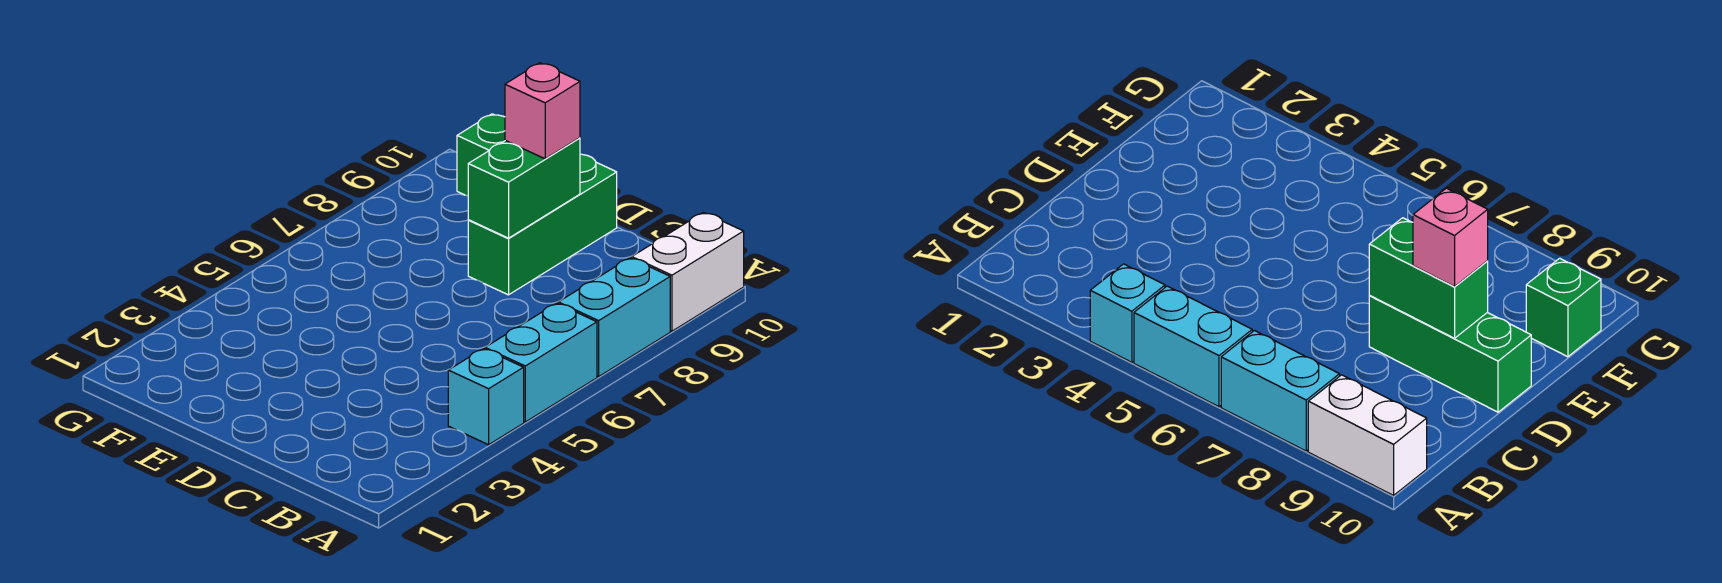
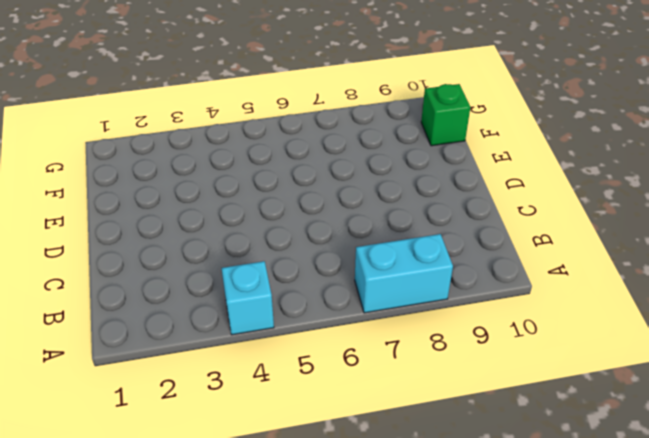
none -> cyan brick A5:A6 level 1
none -> white brick A9:A10 level 1

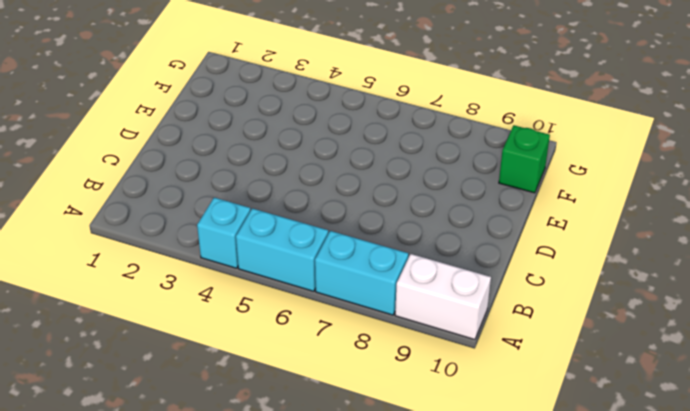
none -> green brick D8:D10 level 1
none -> green brick D8:D9 level 2

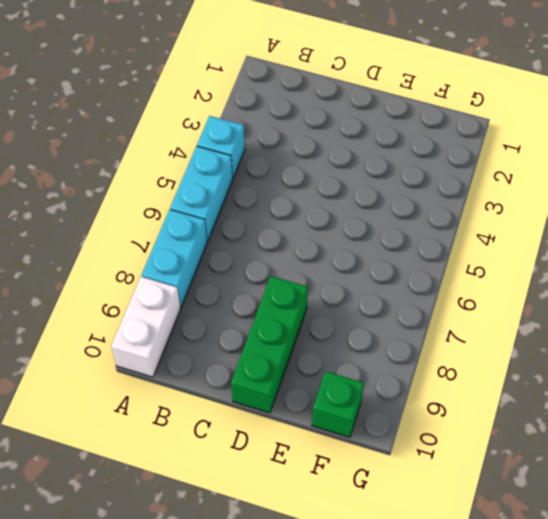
none -> green brick D8:D9 level 2
none -> pink brick D9 level 3

